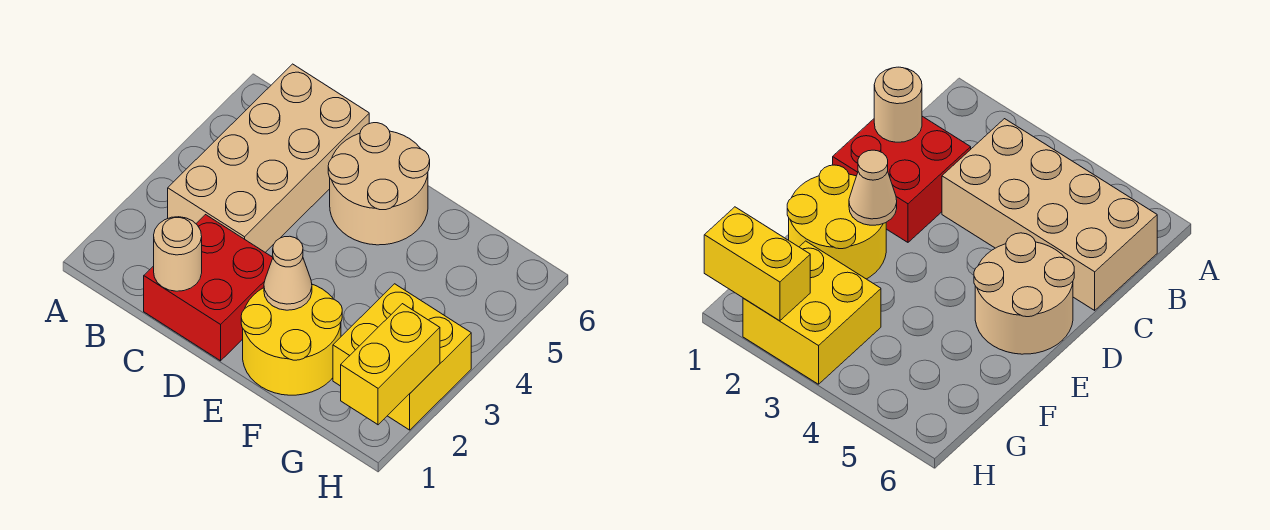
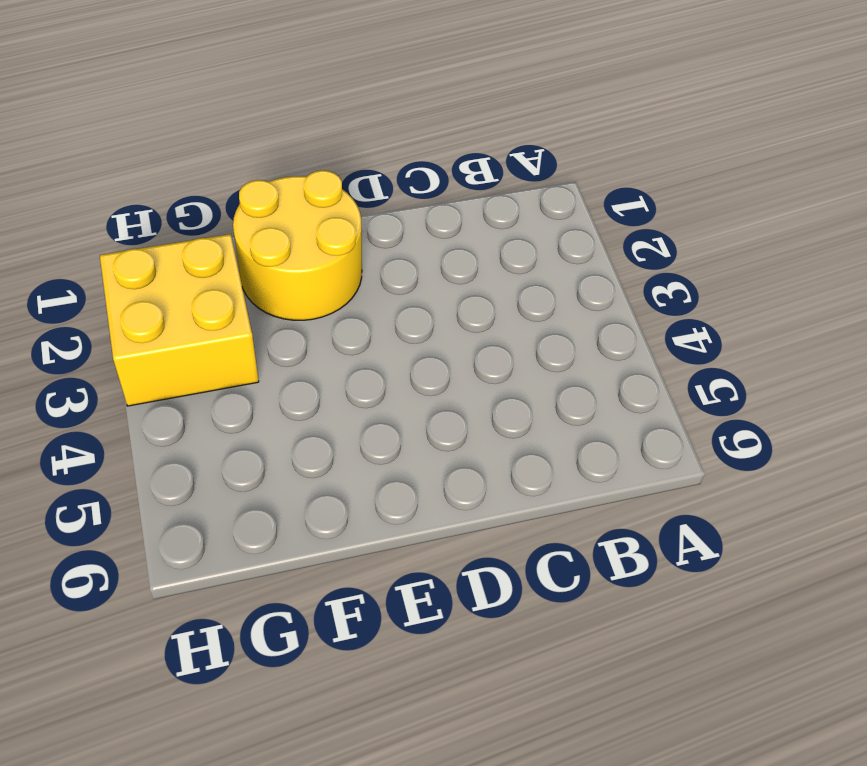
none -> tan brick B3:C6 level 1
none -> red brick C1:D2 level 1

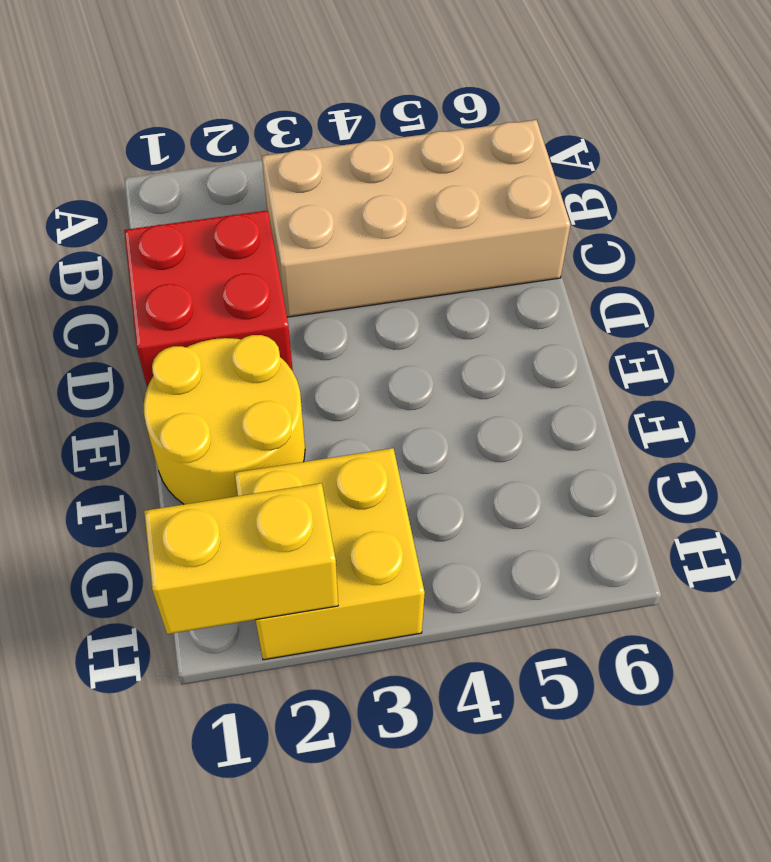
none -> tan round brick D5:E6 level 1
none -> tan round brick C1 level 2

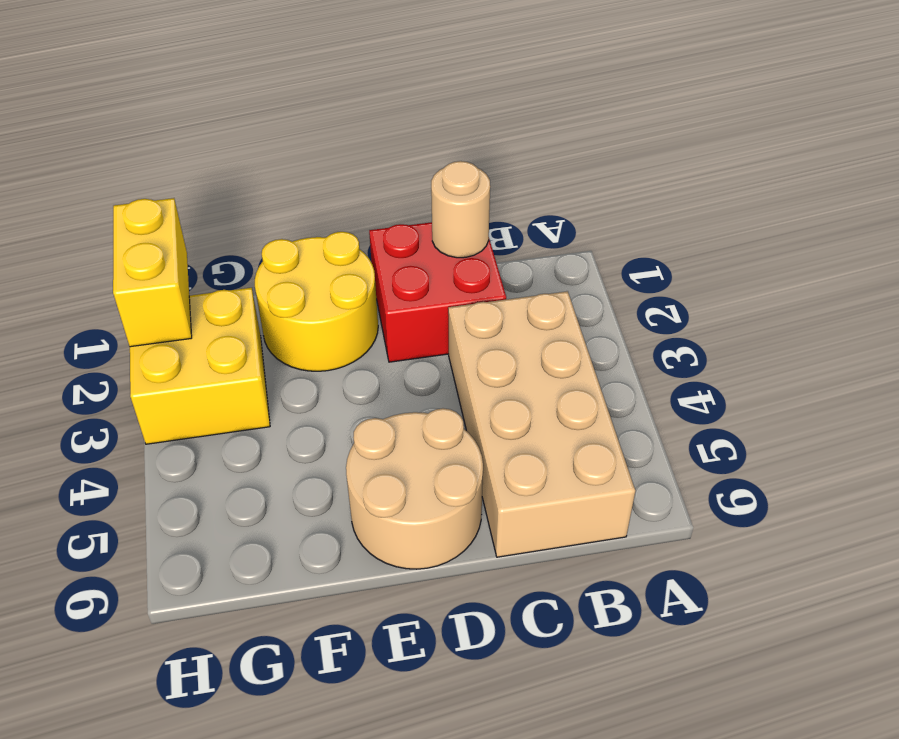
none -> tan cone E2 level 2

